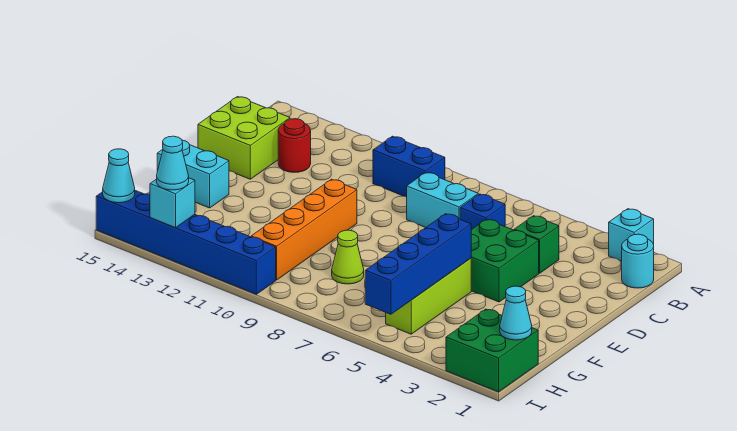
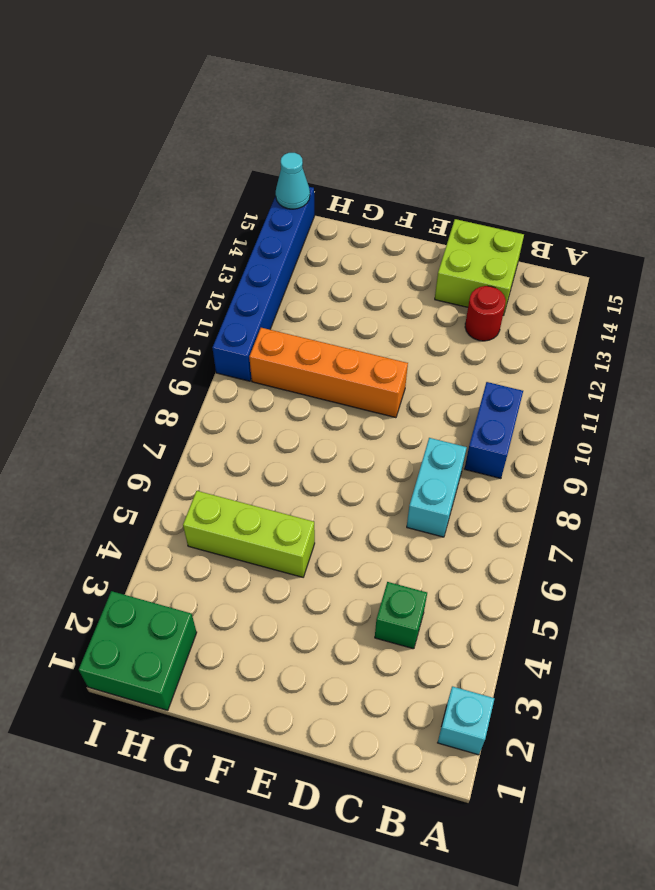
none -> cyan round brick B1 level 1
none -> blue brick C6 level 1
none -> green brick D4:E5 level 1

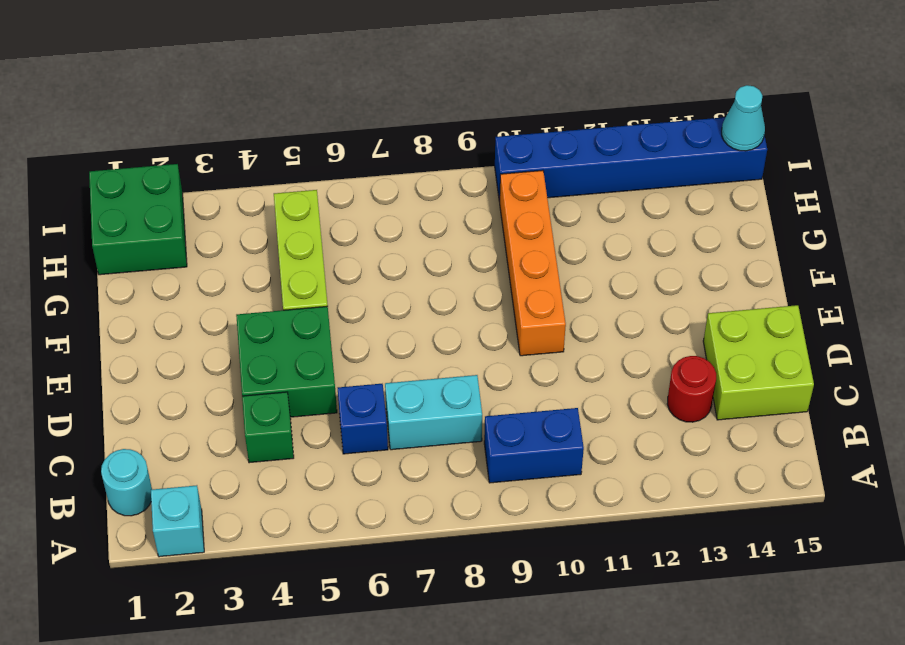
none -> cyan brick F14:F15 level 1
none -> lime cone G8 level 1
none -> blue brick F5:I5 level 2

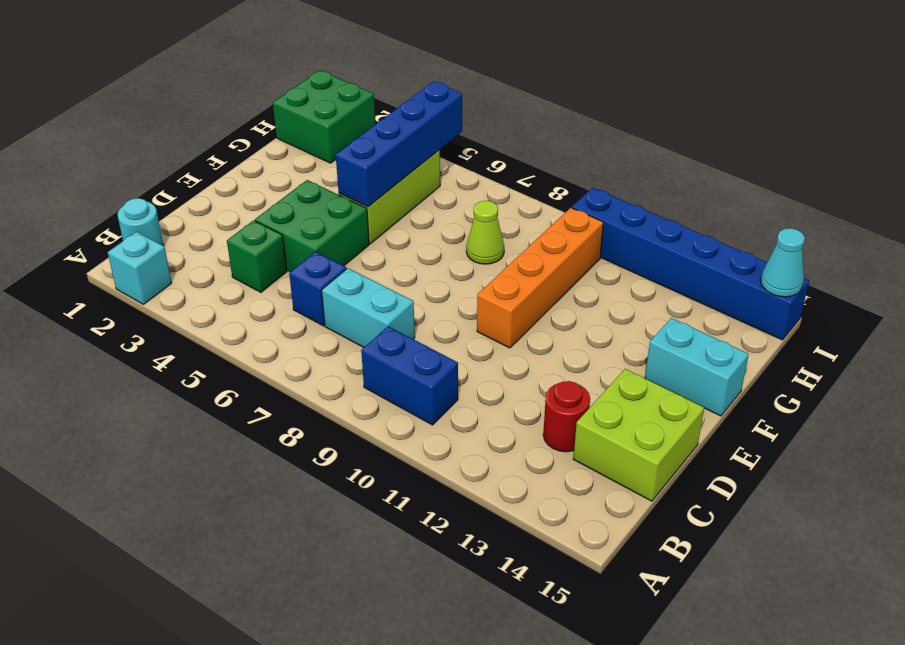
none -> cyan cone H1 level 2
none -> cyan brick I13 level 2
none -> cyan cone I13 level 3

